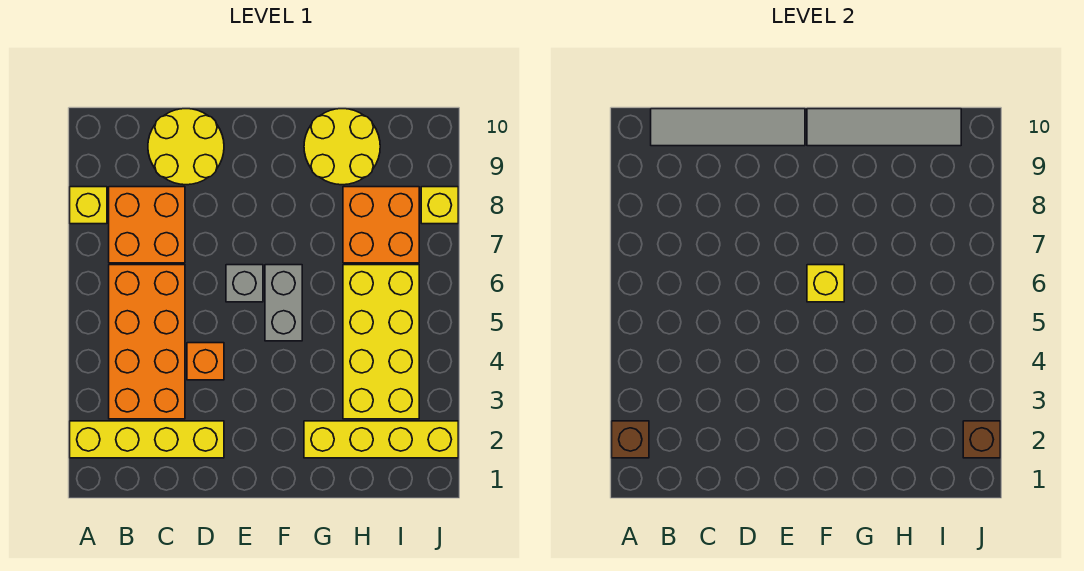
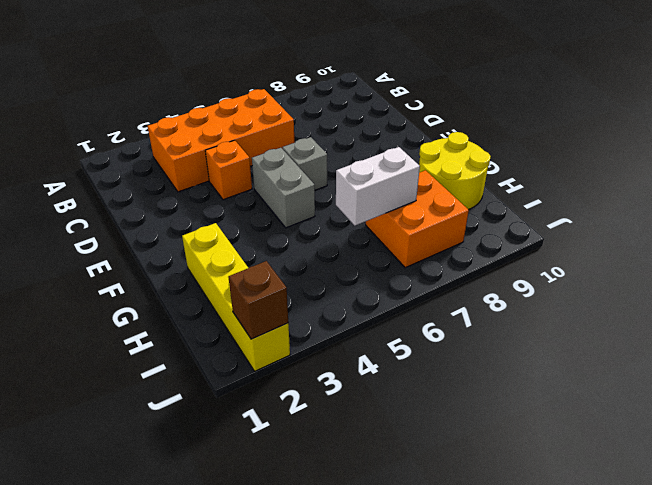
grey brick E5:F5 level 1 -> grey brick F5:F6 level 1
white brick H6:H7 level 2 -> none
none -> yellow brick A2:D2 level 1
none -> yellow brick A8 level 1
none -> orange brick B7:C8 level 1

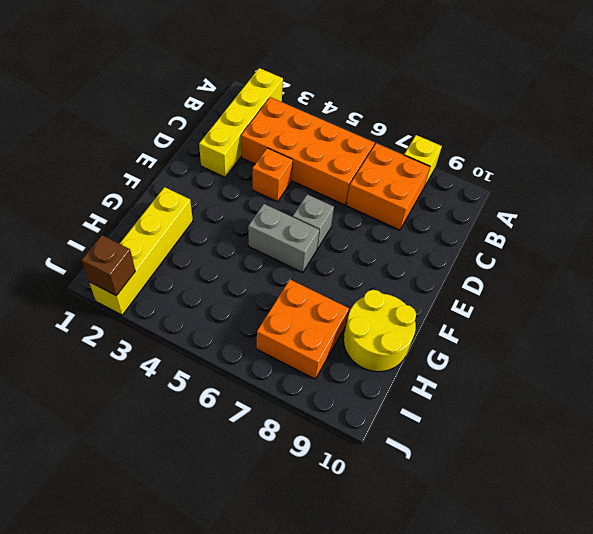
none -> yellow round brick C9:D10 level 1
none -> yellow brick H3:I6 level 1
none -> yellow brick J8 level 1

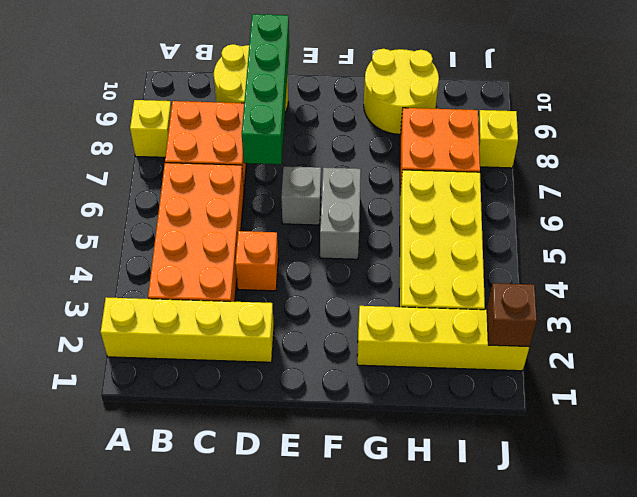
green brick D7:D10 level 2 -> grey tile B10:E10 level 2
none -> brown brick A2 level 2
none -> yellow brick F6 level 2
none -> grey tile F10:I10 level 2

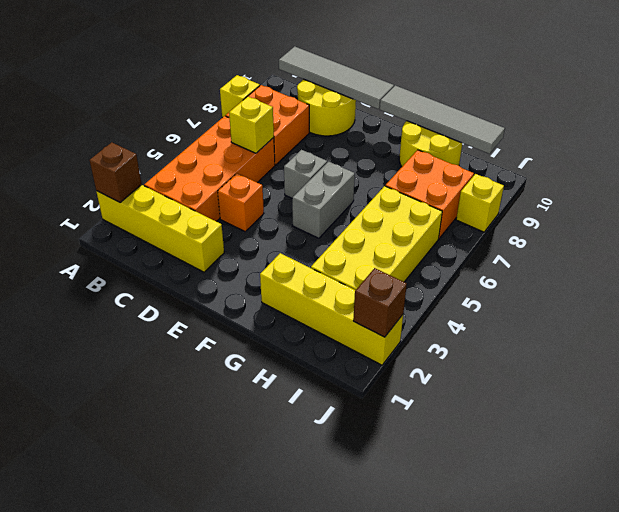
yellow brick C6 level 2 -> yellow brick F6 level 2

